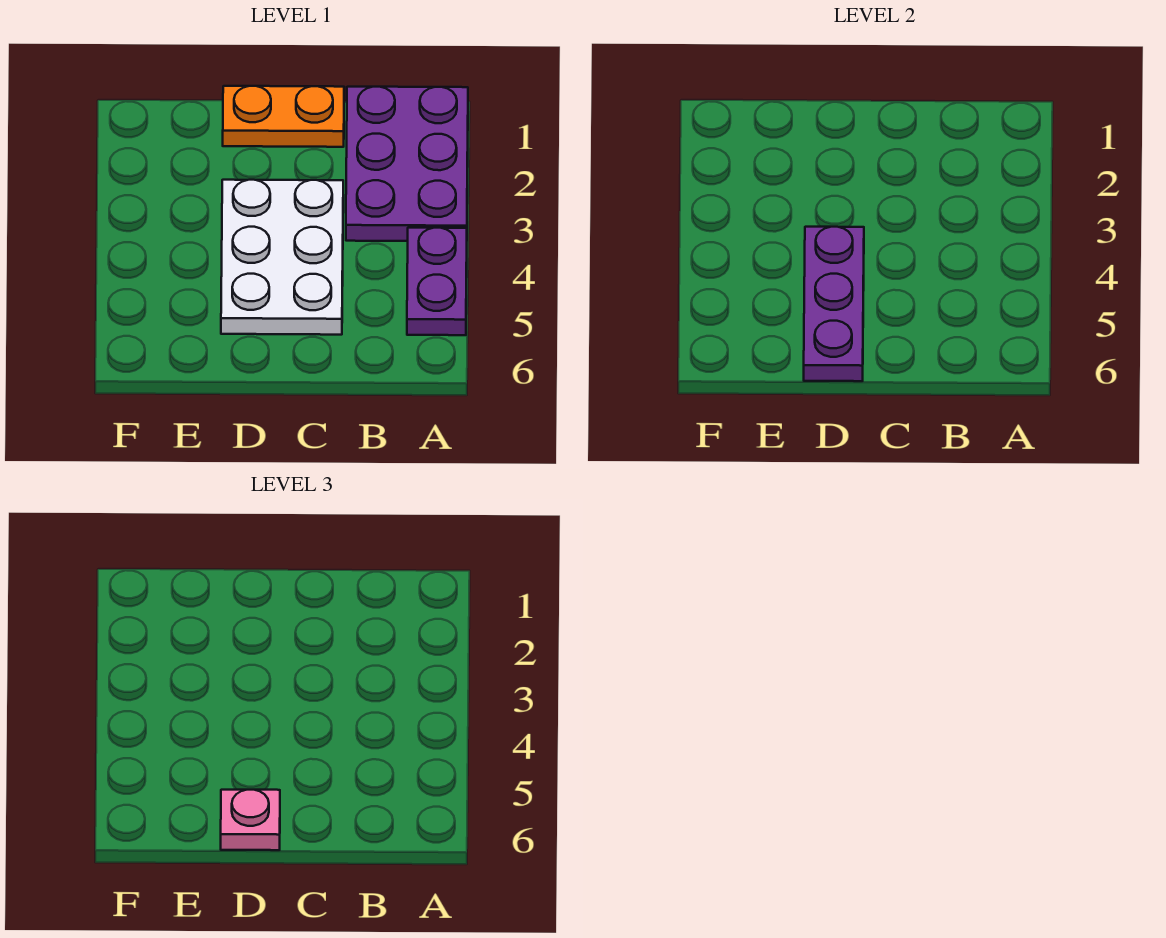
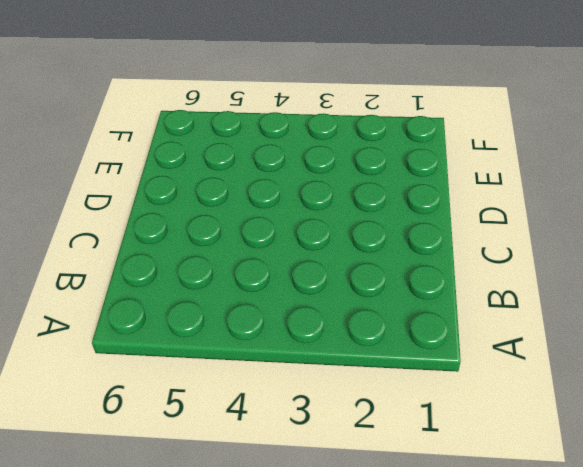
none -> purple plate A1:B3 level 1
none -> purple plate A4:A5 level 1

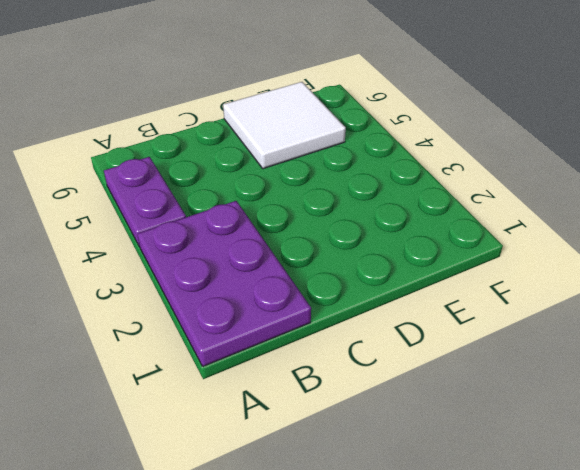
white tile D5:E6 level 1 -> white plate C3:D5 level 1
none -> orange plate C1:D1 level 1
none -> purple plate D4:D6 level 2

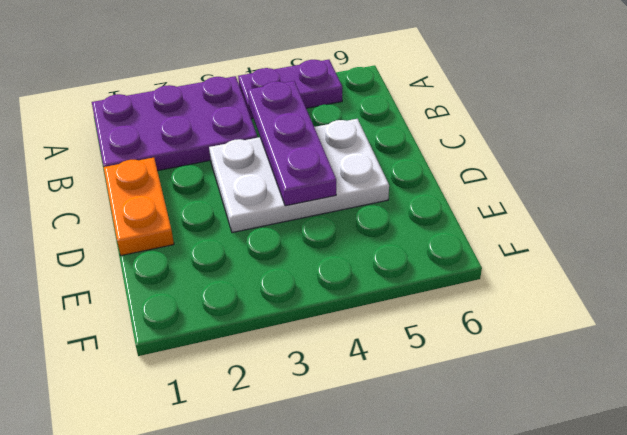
purple plate B4:D4 level 2 -> purple plate D4:D6 level 2
none -> pink plate D6 level 3

